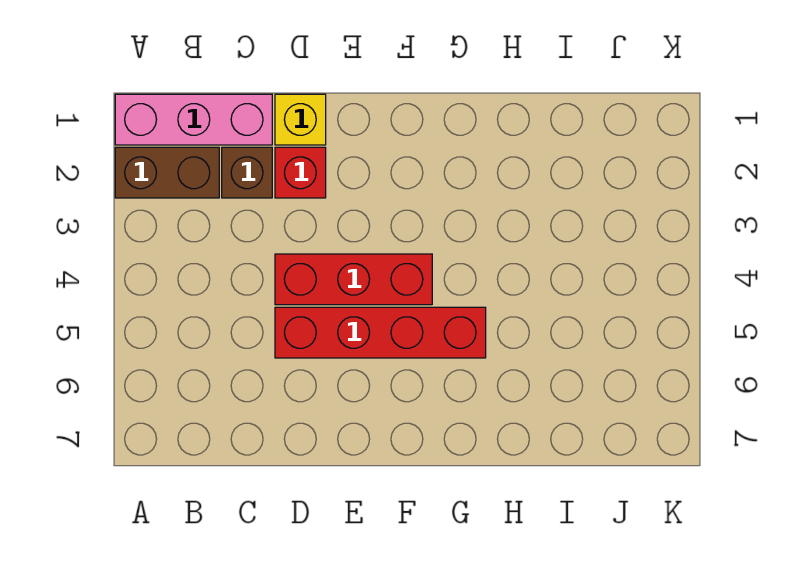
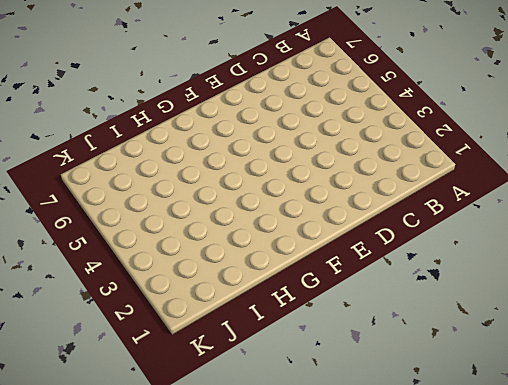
none -> pink brick A1:C1 level 1
none -> brown brick A2:B2 level 1

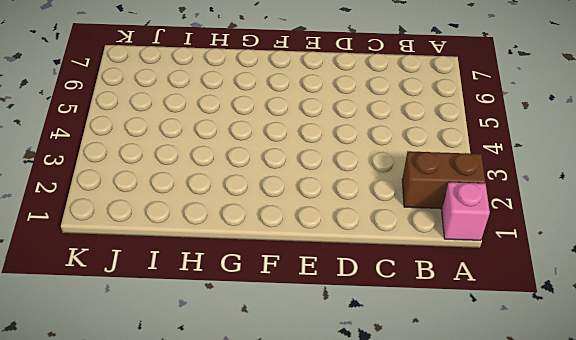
pink brick A1 level 1 -> pink brick A1:C1 level 1
none -> brown brick C2 level 1
none -> yellow brick D1 level 1

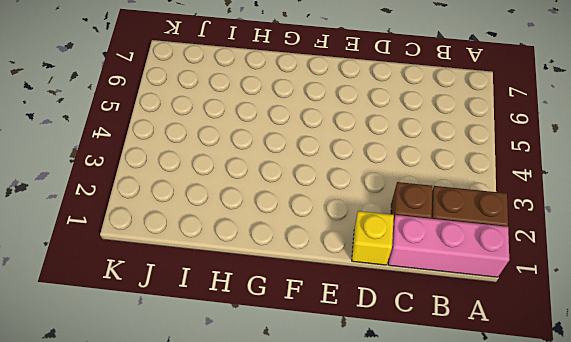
none -> red brick D2 level 1
none -> red brick D4:F4 level 1

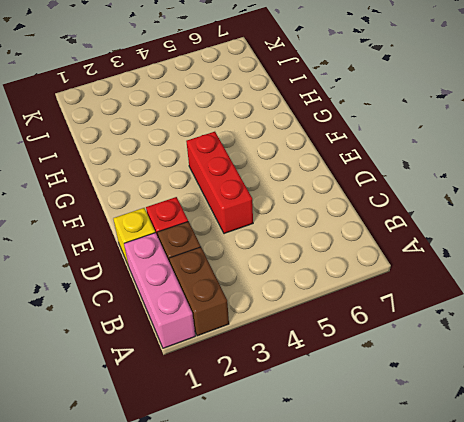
none -> red brick D5:G5 level 1

